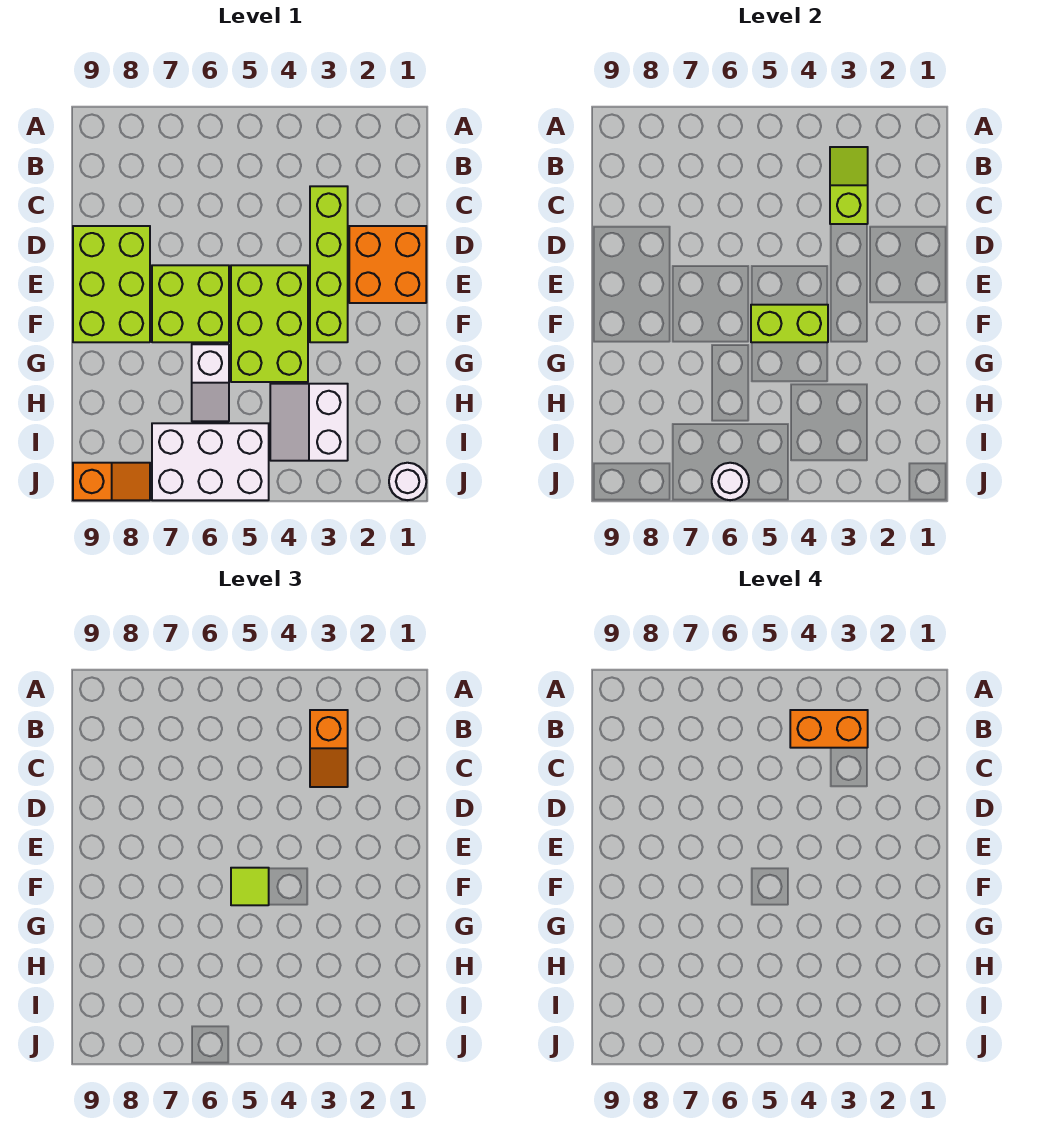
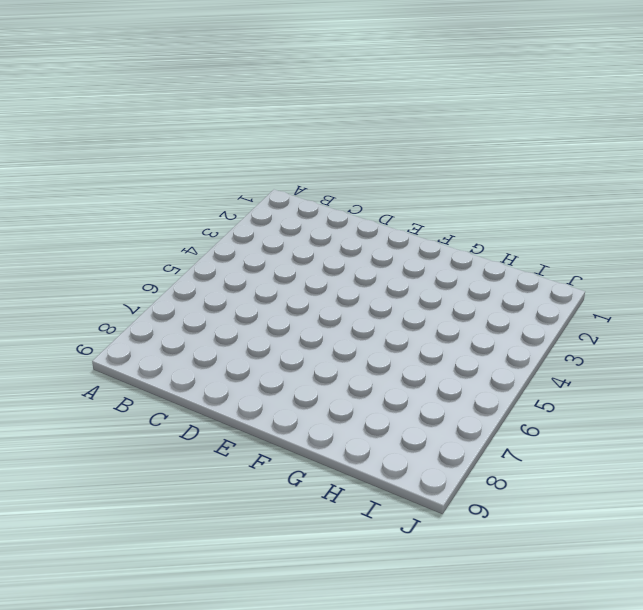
none -> lime brick C3:F3 level 1
none -> orange brick D1:E2 level 1
none -> lime brick D8:F9 level 1

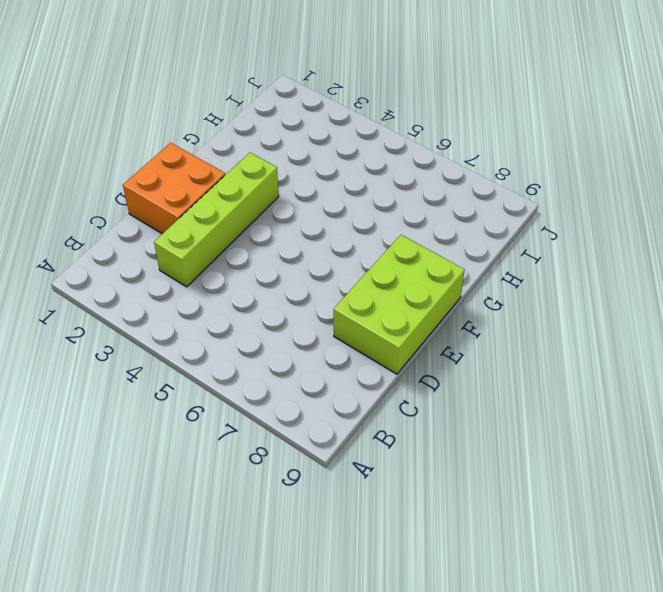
none -> lime brick E4:G5 level 1
none -> lime brick E6:F7 level 1
none -> white slope G6:H6 level 1 top G

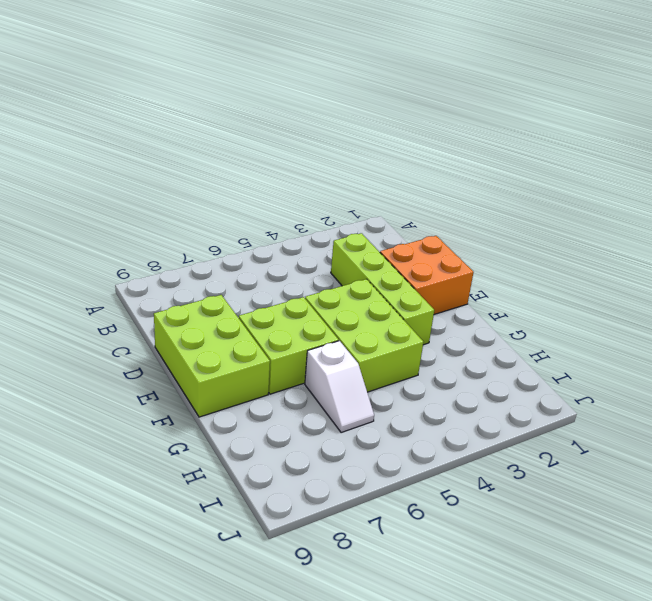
none -> white slope H3:I4 level 1 top 3
none -> white brick I5:J7 level 1
none -> white round brick J1 level 1

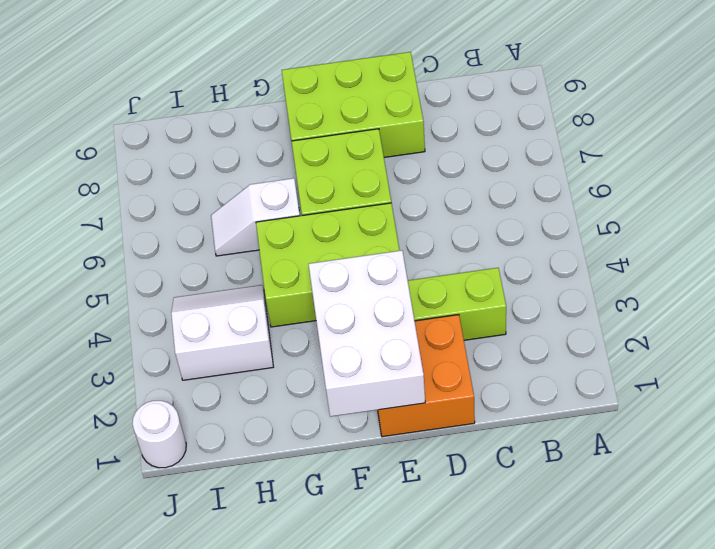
white brick E1:F3 level 2 -> white brick I5:J7 level 1
none -> orange slope J8:J9 level 1 top 9
none -> lime slope B3:C3 level 2 top C
none -> lime brick F4:F5 level 2

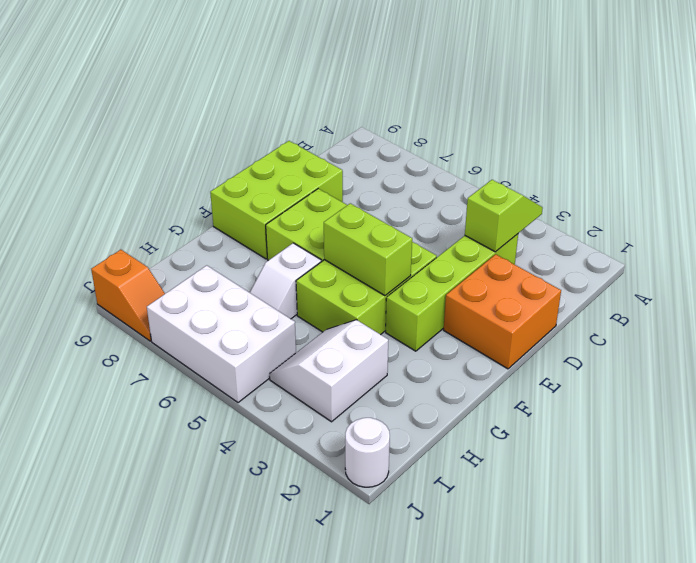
none -> white round brick J6 level 2
none -> orange slope B3:C3 level 3 top B
none -> lime tile F5 level 3

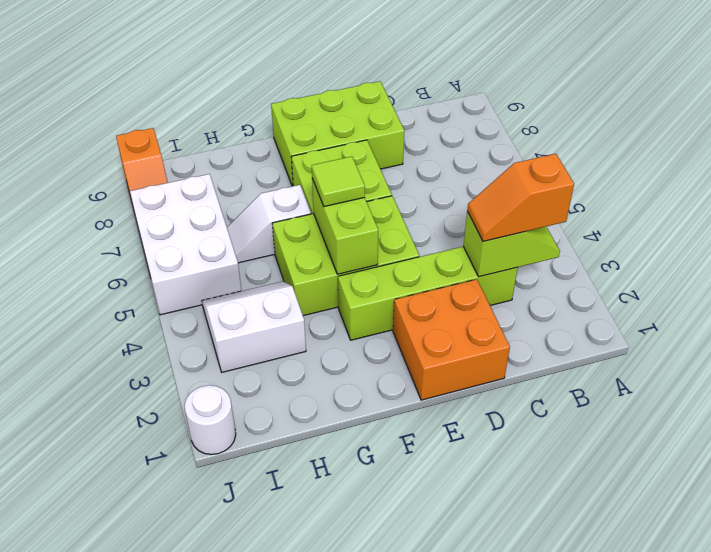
none -> white round brick J6 level 2
none -> orange brick B3:B4 level 4

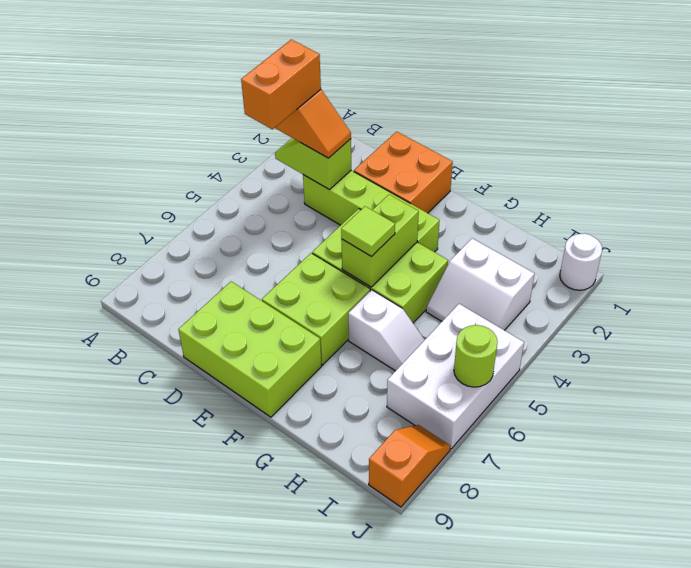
lime round brick J6 level 2 -> white round brick J6 level 2

